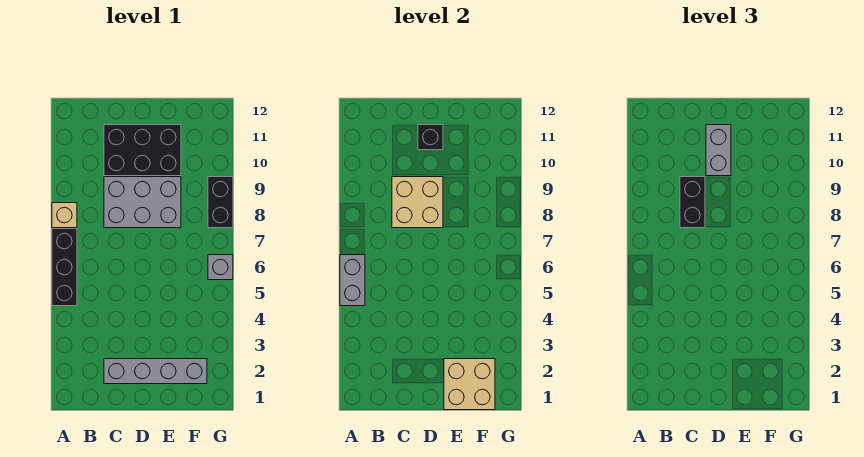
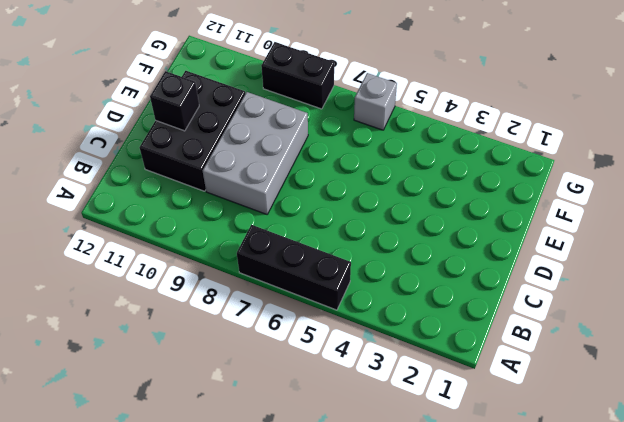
none -> tan brick A8 level 1
none -> grey brick C2:F2 level 1
none -> grey brick A5:A6 level 2

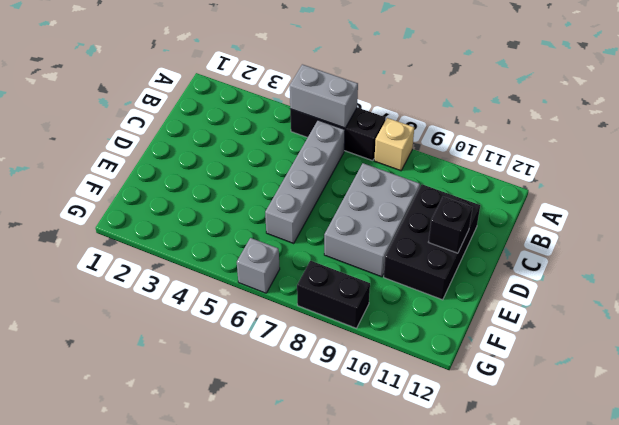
grey brick B6:E6 level 1 -> grey brick C2:F2 level 1
none -> tan brick C8:D9 level 2
none -> tan brick E1:F2 level 2
none -> black brick C8:C9 level 3

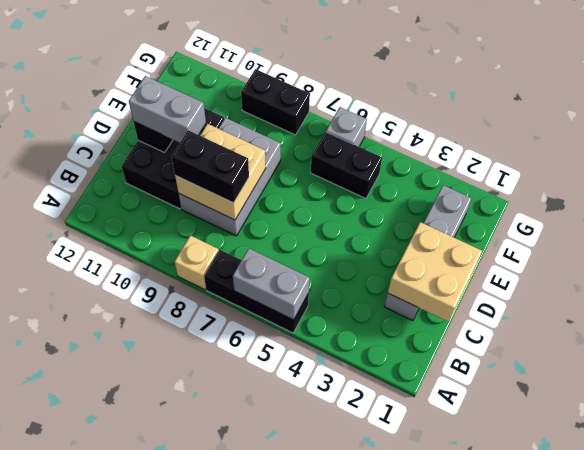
tan brick C1:D2 level 2 -> tan brick E1:F2 level 2
black brick F5:F6 level 1 -> none

